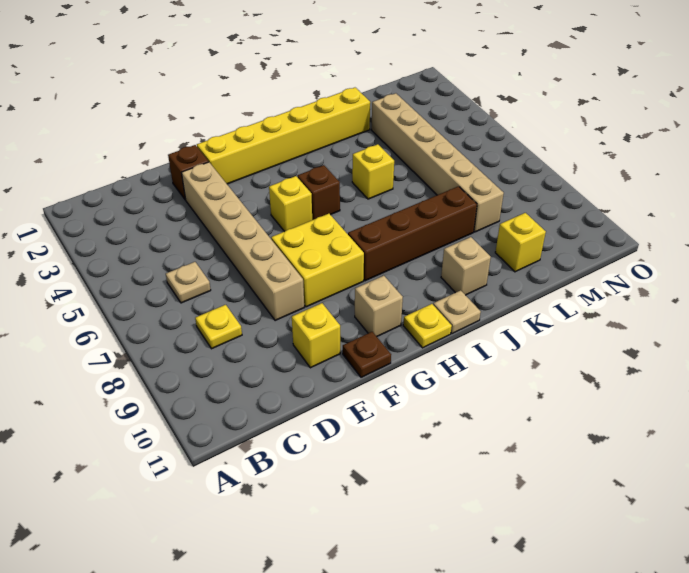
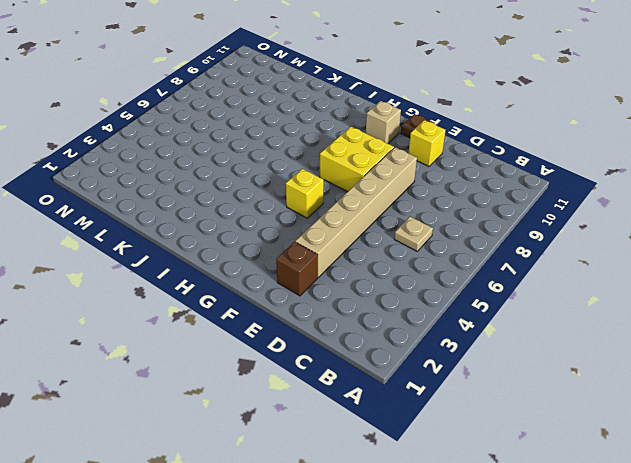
none -> yellow plate C8 level 1
none -> yellow brick F2:K2 level 1
none -> brown brick H5 level 1

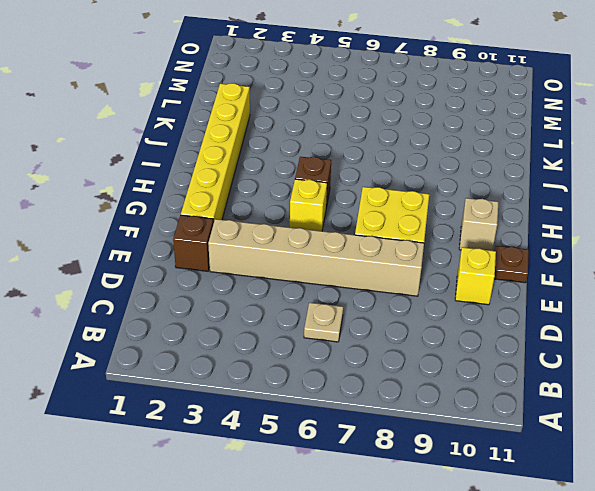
none -> yellow plate C8 level 1
none -> brown brick H8:K8 level 1
none -> yellow plate H11 level 1

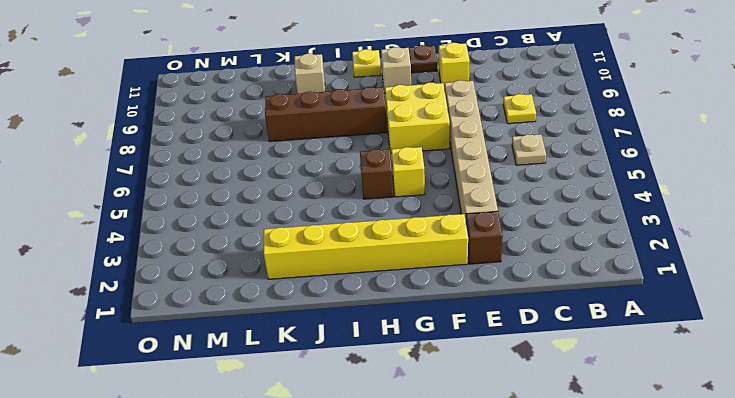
none -> tan plate I11 level 1
none -> yellow brick J5 level 1
none -> tan brick L3:L8 level 1

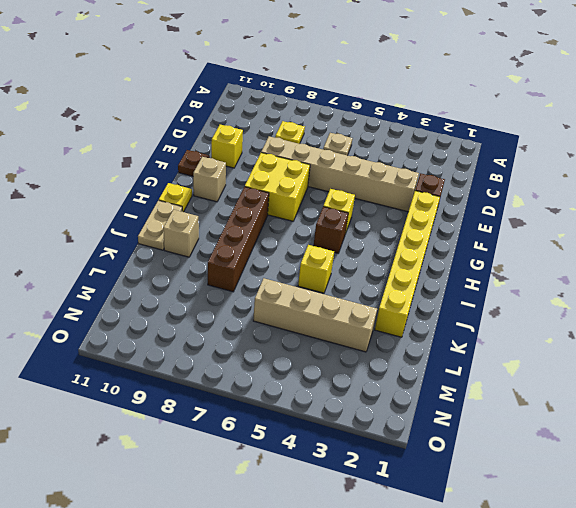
tan plate I11:J11 level 1 -> tan plate I11 level 1
tan brick L3:L6 level 1 -> tan brick L3:L8 level 1
none -> yellow brick L10 level 1

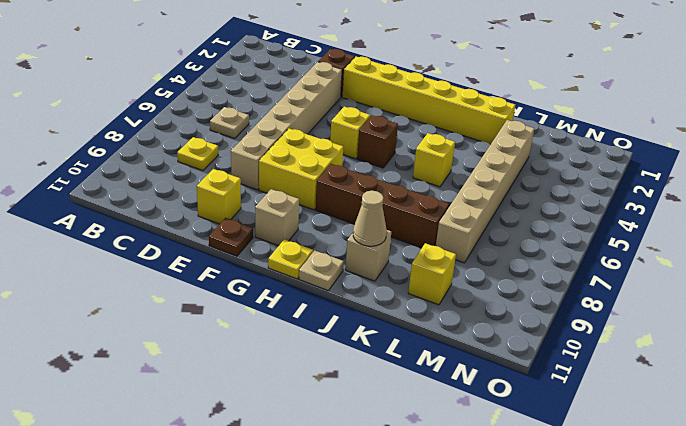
tan cone J10 level 2 -> none

